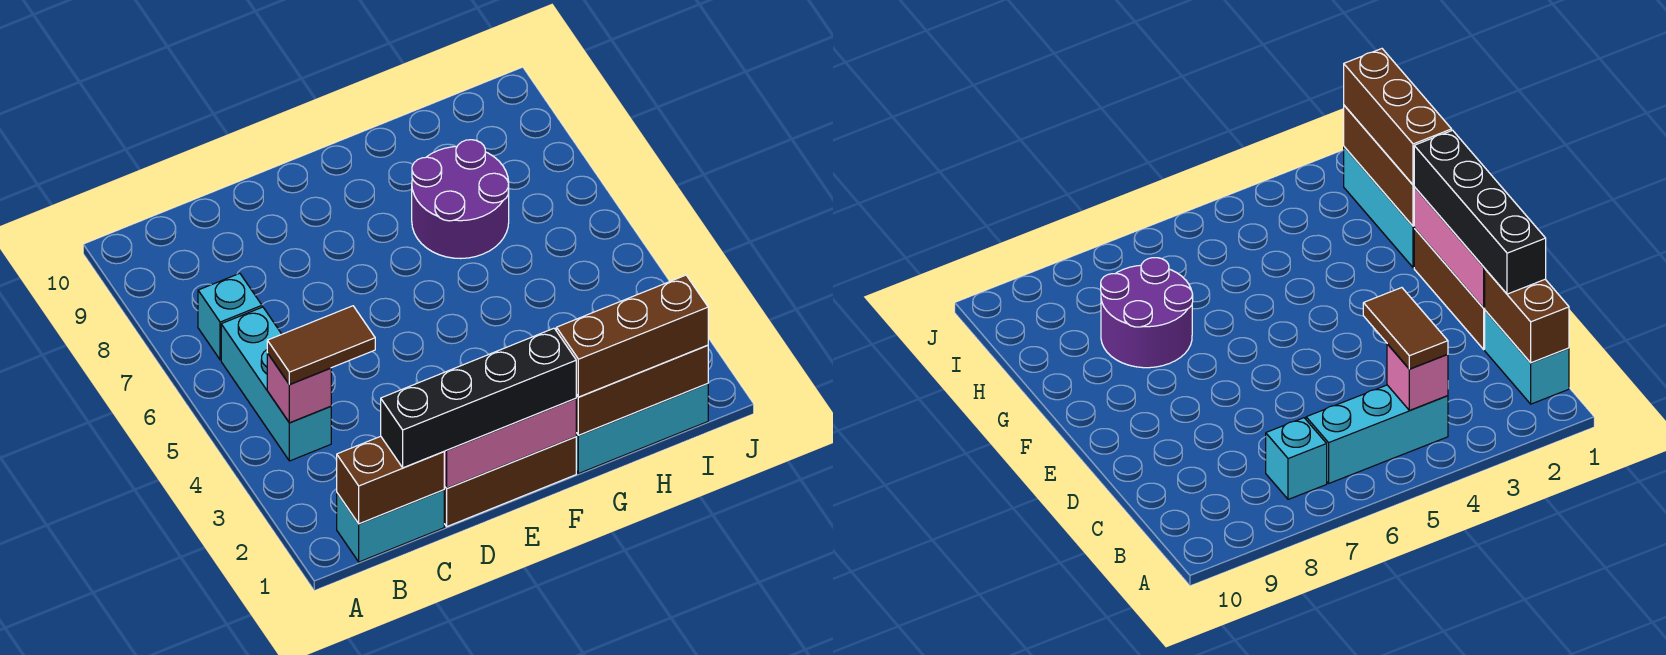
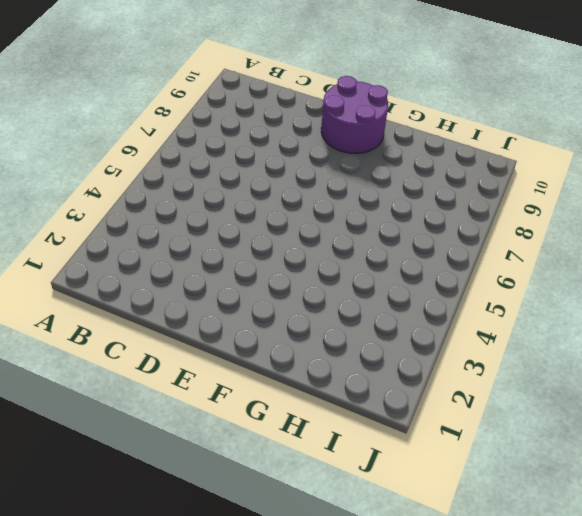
purple round brick E9:F10 level 1 -> purple round brick G7:H8 level 1
none -> cyan brick B1:C1 level 1
none -> cyan brick B4:B6 level 1
none -> cyan brick B7 level 1

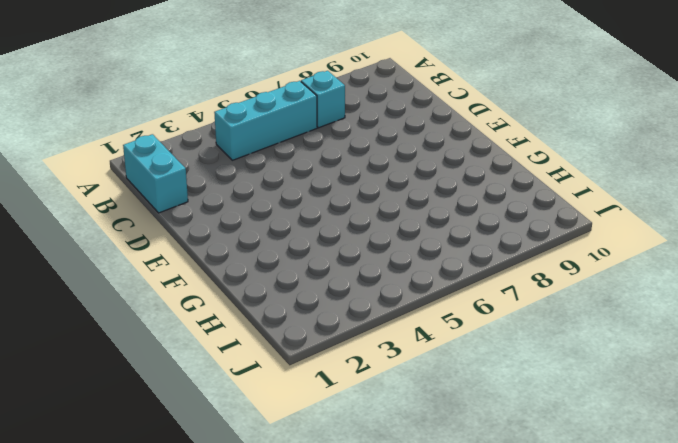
none -> brown brick D1:F1 level 1
none -> cyan brick G1:I1 level 1
none -> purple round brick G7:H8 level 1

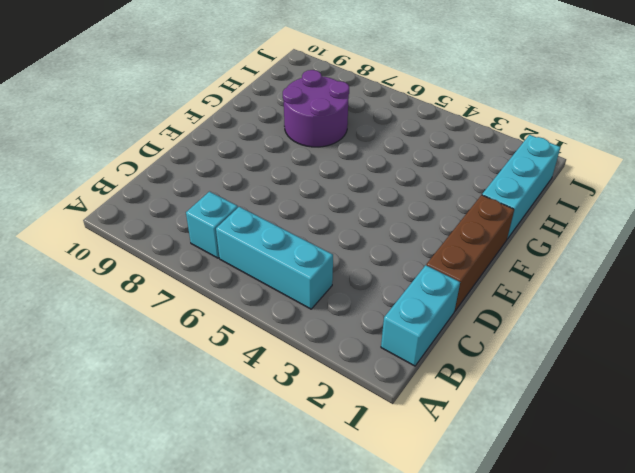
none -> brown brick B1:C1 level 2
none -> pink brick B4 level 2
none -> pink brick D1:F1 level 2

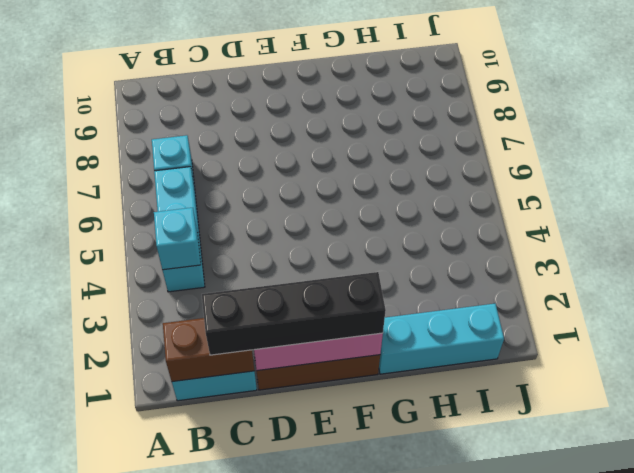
cyan brick B4 level 2 -> pink brick B4 level 2
none -> purple round brick G7:H8 level 1
none -> brown brick G1:I1 level 2
none -> brown tile B4:C4 level 3

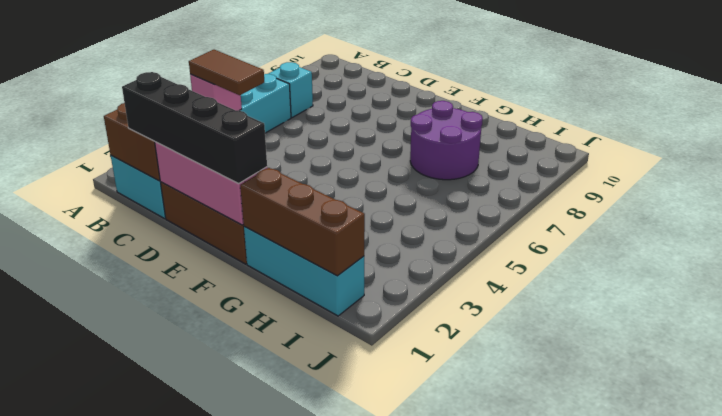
none -> brown brick G1:I1 level 3

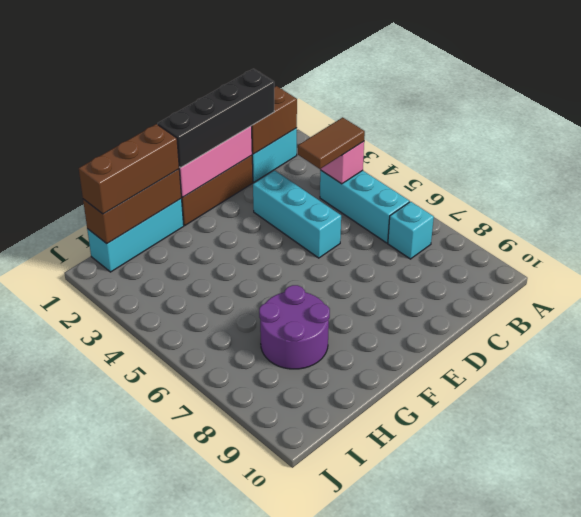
cyan brick D3:D5 level 1 -> none

